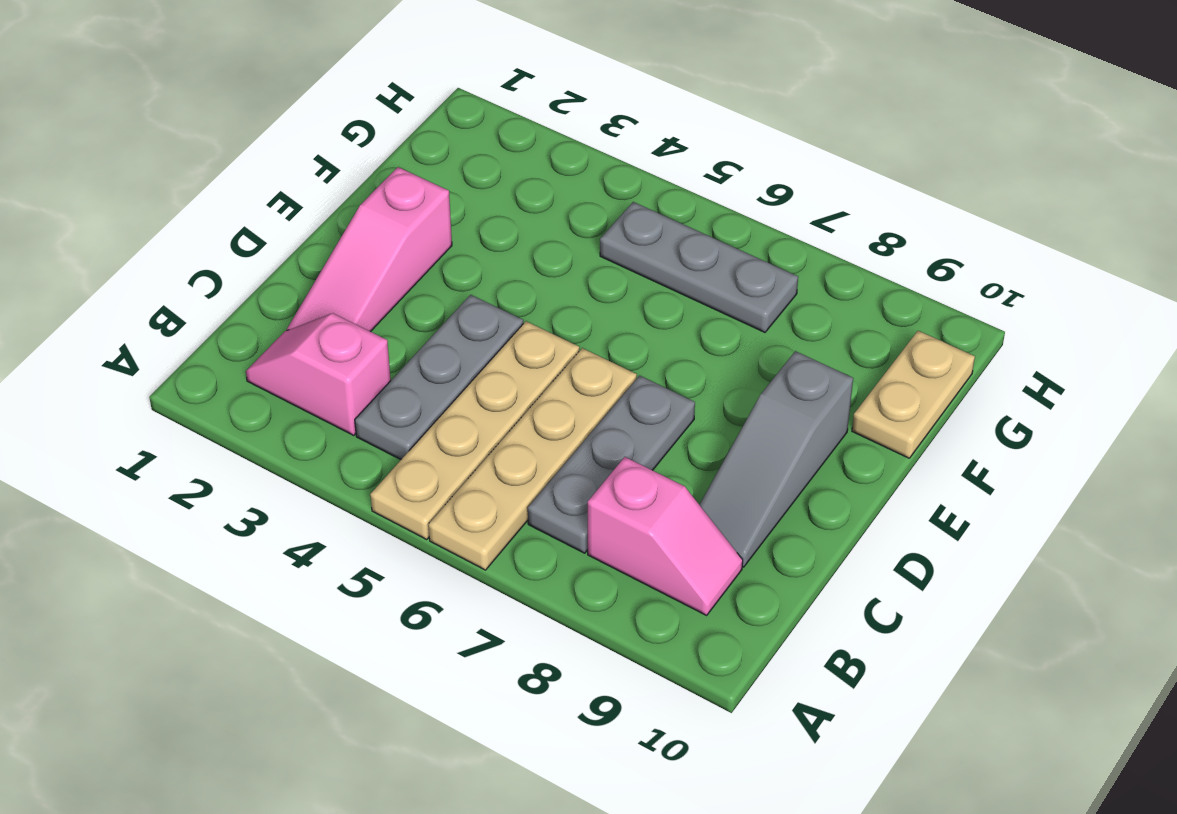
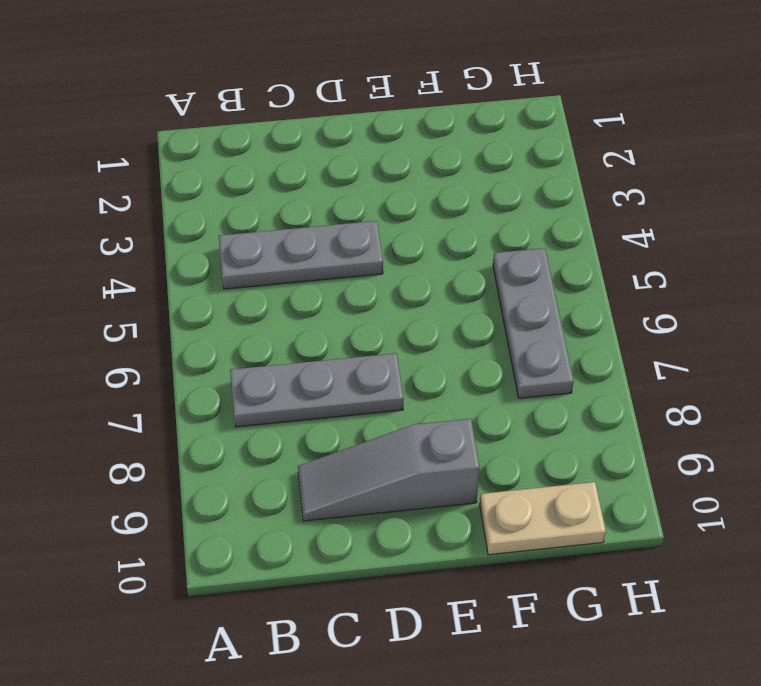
none -> tan plate A5:D5 level 1
none -> tan plate A6:D6 level 1

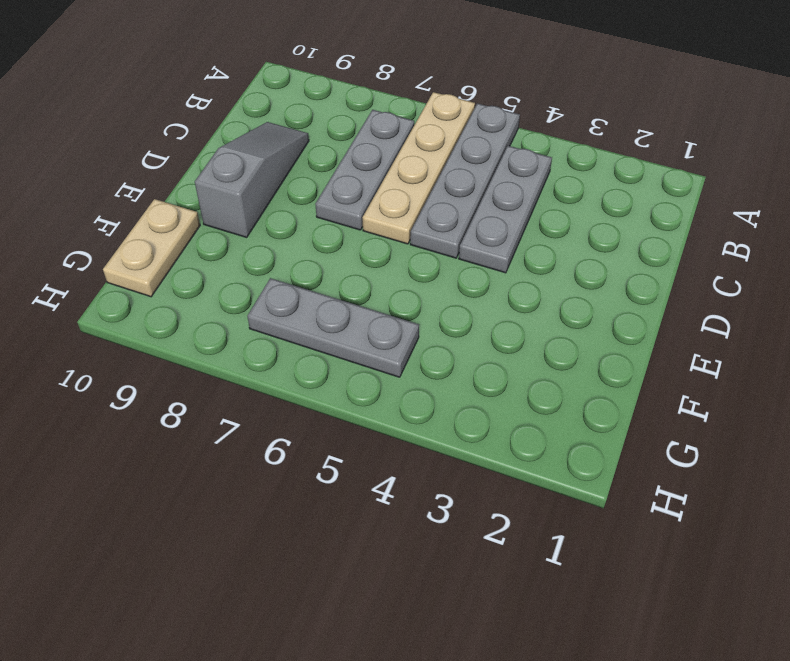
grey plate A5:D5 level 1 -> tan plate A5:D5 level 1
none -> pink slope B2:B3 level 1 top 3
none -> pink slope B8:B9 level 1 top 8

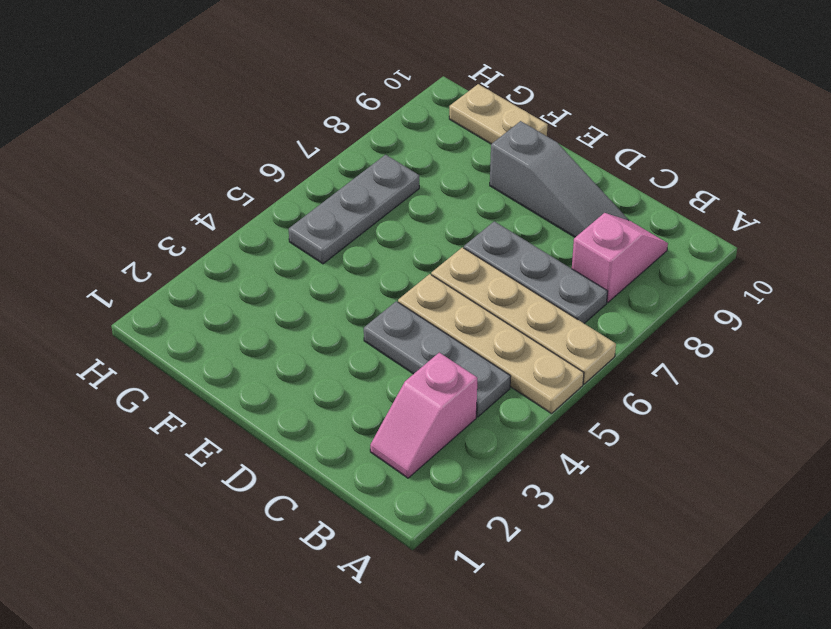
none -> pink slope C2:E2 level 1 top E

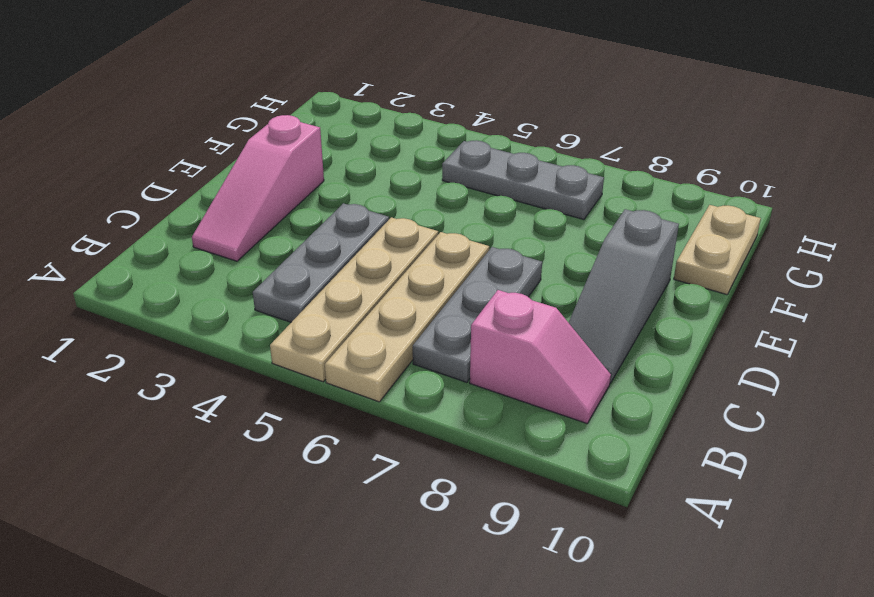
none -> pink slope B2:B3 level 1 top 3

